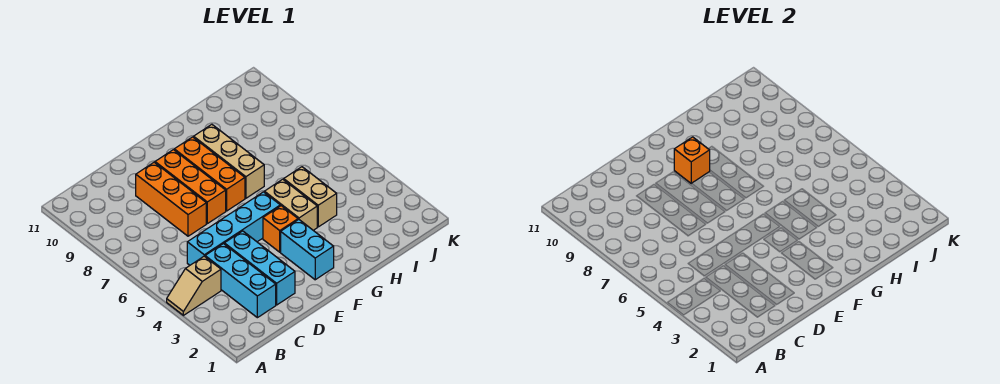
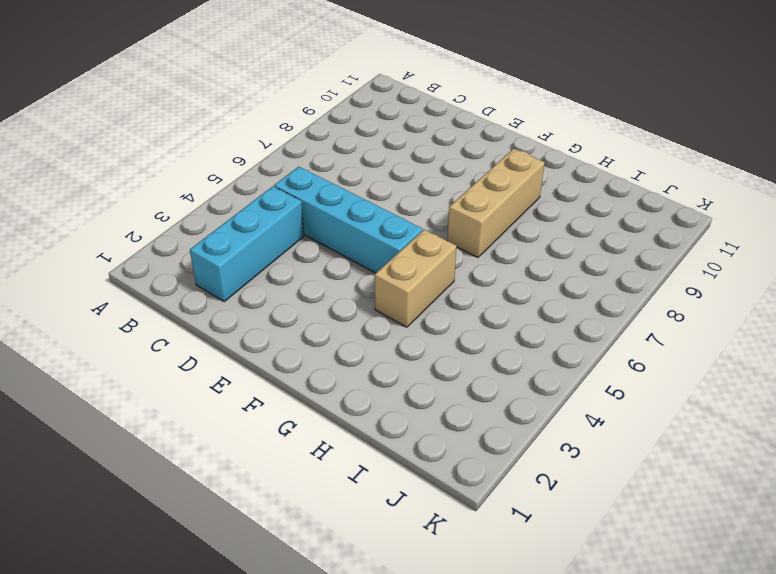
none -> tan slope A4:B4 level 1 top B
none -> cyan brick D2:D4 level 1
none -> orange brick D7:D9 level 1

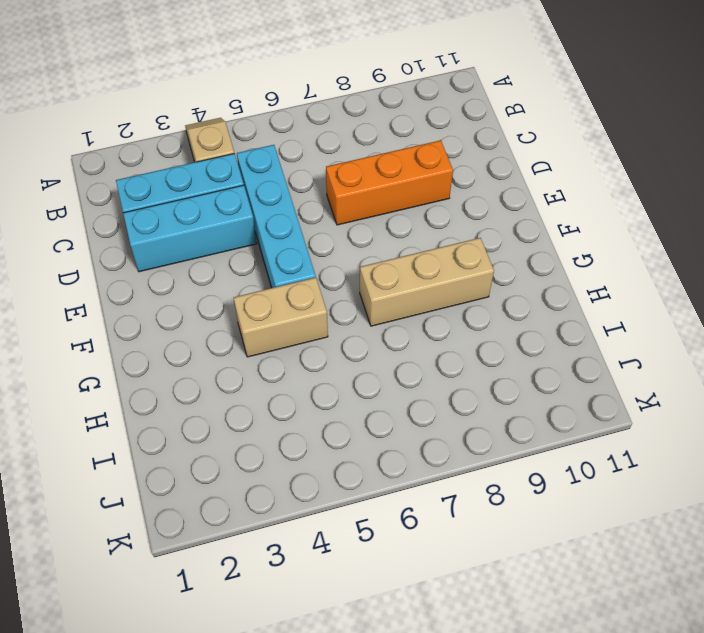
none -> orange brick E7:E9 level 1
none -> cyan brick F2:F3 level 1
none -> orange brick F4 level 1

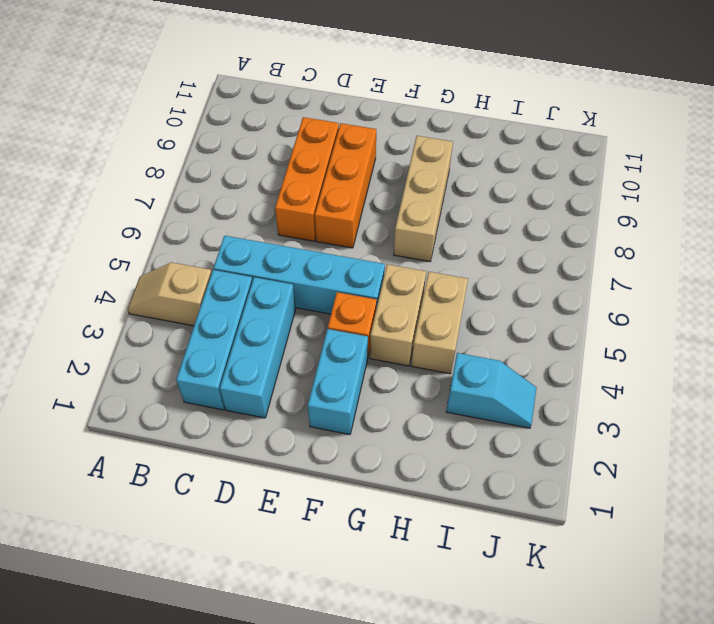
cyan slope I3:J3 level 1 top I -> none
none -> orange brick F7:F9 level 1
none -> orange brick F9 level 2

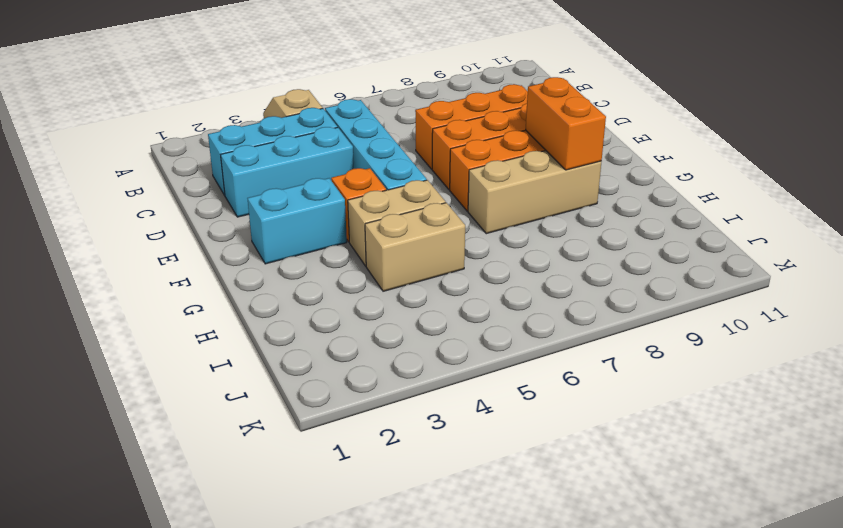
orange brick F9:G9 level 2 -> orange brick F9 level 2

